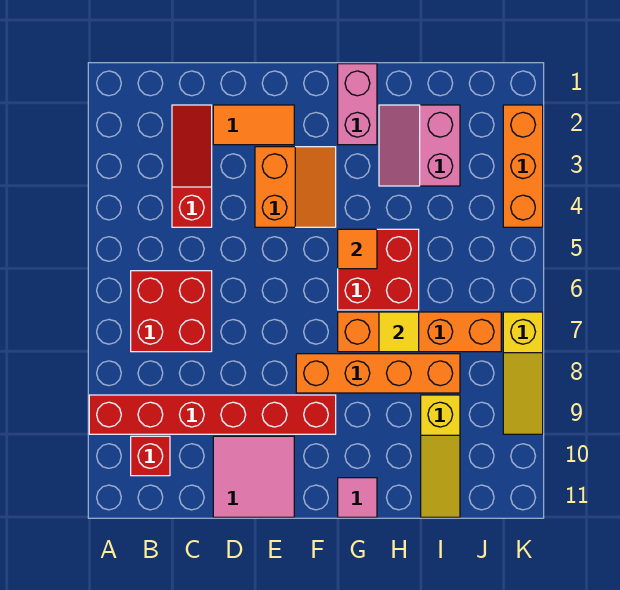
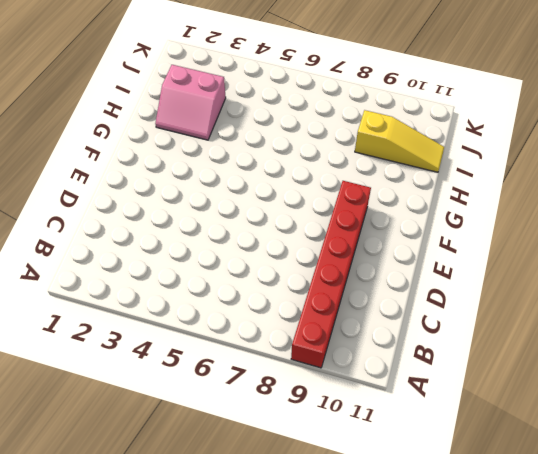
none -> red brick B6:C7 level 1
none -> red brick B10 level 1
none -> red slope C2:C4 level 1 top 4

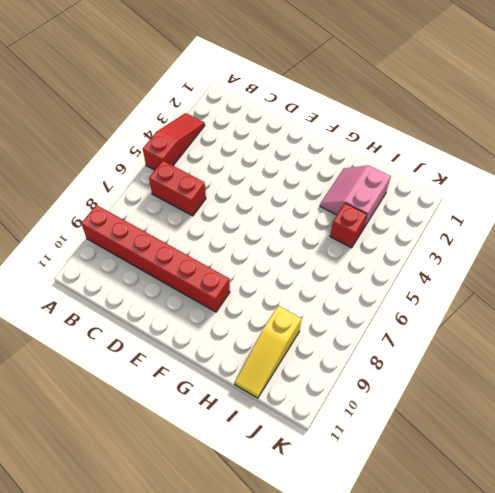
red slope A3:A5 level 1 top 5 -> red slope C2:C4 level 1 top 4
red brick B6:C6 level 1 -> red brick B6:C7 level 1
red brick I4 level 1 -> red brick B10 level 1
none -> orange tile D2:E2 level 1
none -> pink tile D10:E11 level 1
none -> orange slope E3:F4 level 1 top E

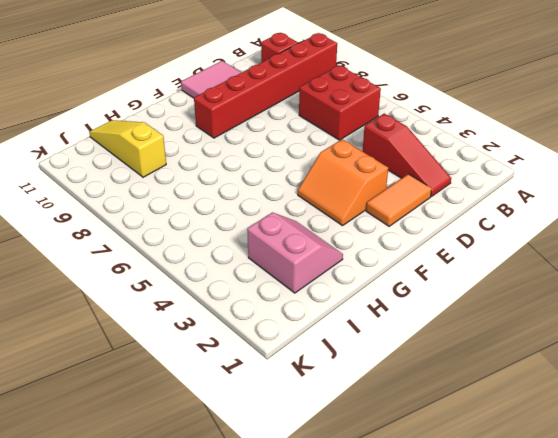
none -> orange brick F8:I8 level 1
none -> pink brick G1:G2 level 1
none -> red brick G5:H6 level 1

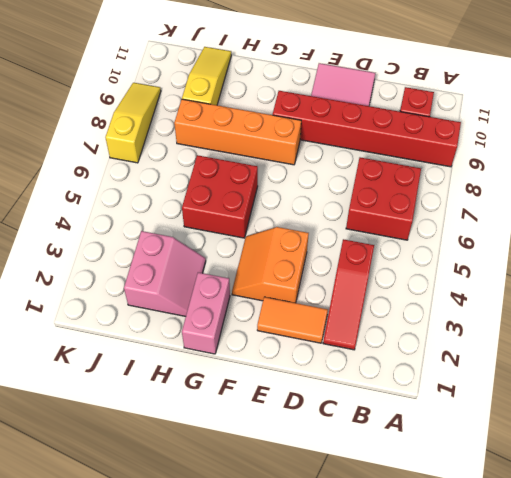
none -> orange brick G7:J7 level 1
none -> pink tile G11 level 1
none -> orange brick K2:K4 level 1

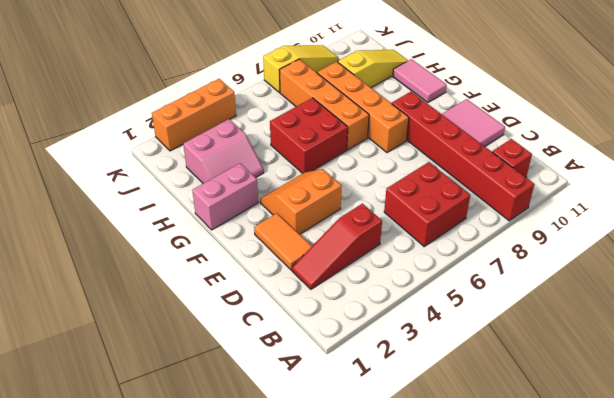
pink tile G11:H11 level 1 -> pink tile G11 level 1
none -> orange tile G5 level 2
none -> yellow tile H7 level 2

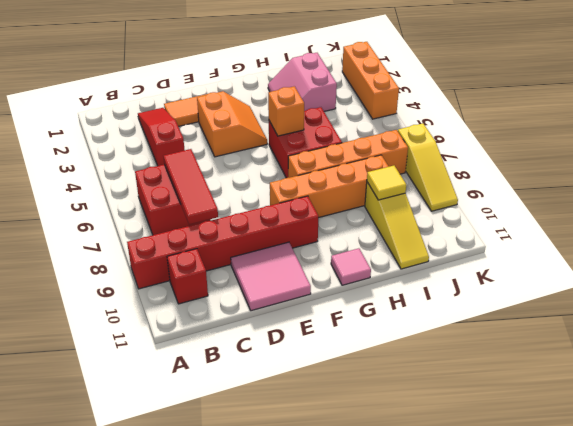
red tile C6:C8 level 2 -> none
orange brick G5 level 2 -> orange tile G5 level 2
yellow tile I9 level 2 -> yellow tile H7 level 2
none -> pink brick G1:G2 level 1

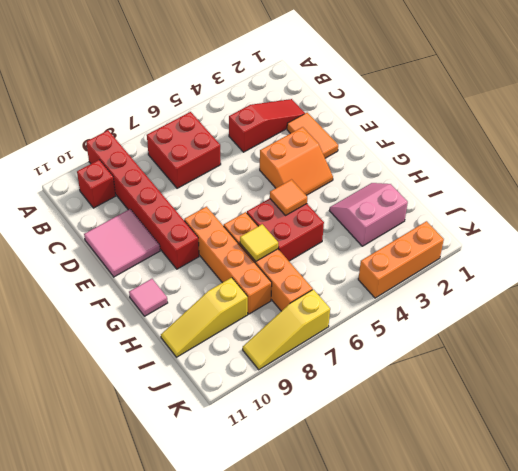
none -> pink brick G1:G2 level 1

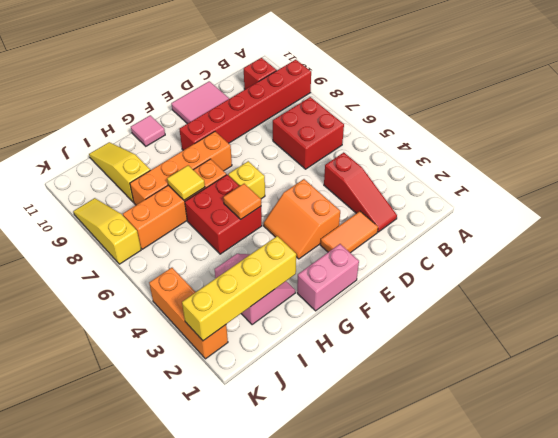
pink brick F1:G1 level 1 -> pink brick G1:G2 level 1
yellow brick F6 level 1 -> none
yellow brick H2:K2 level 2 -> none

